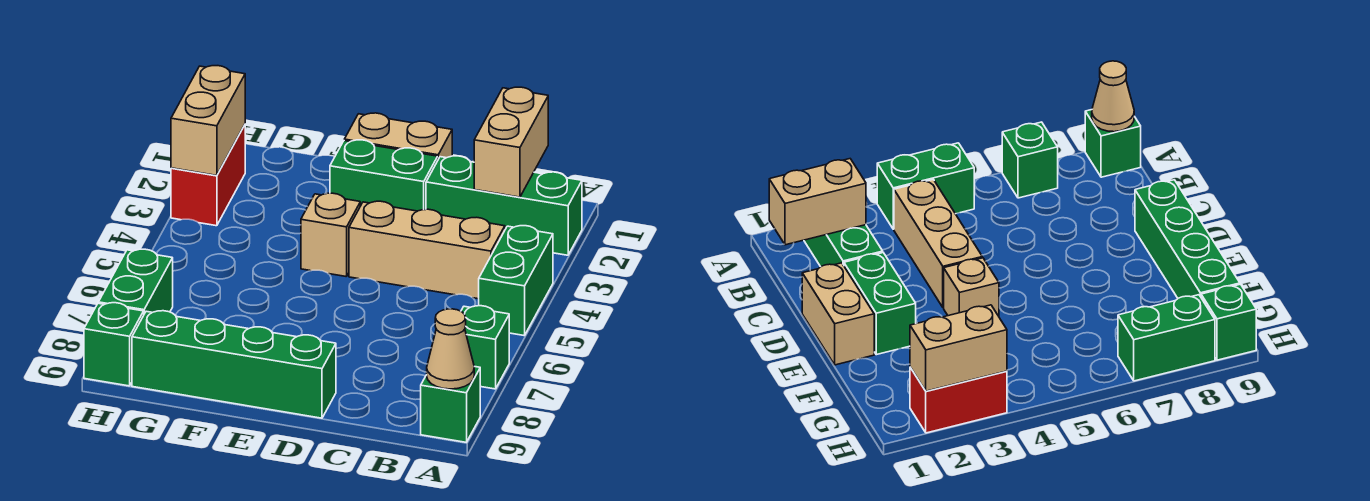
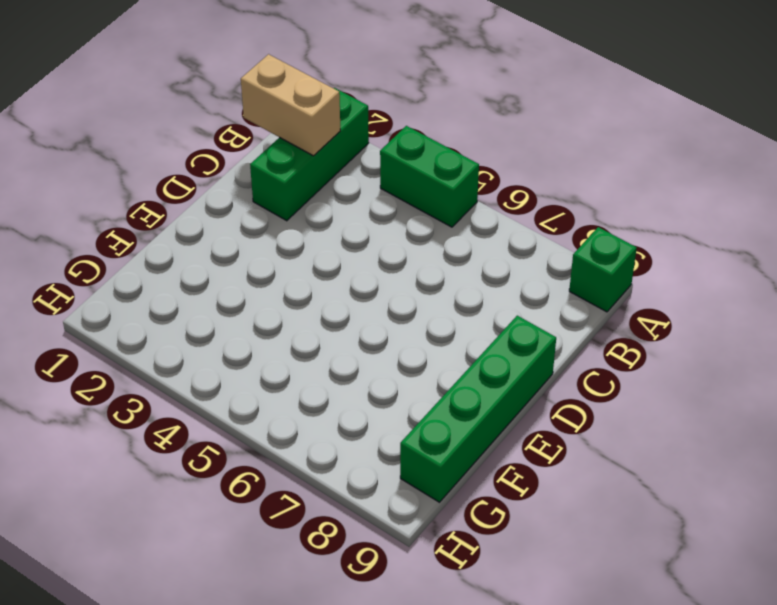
none -> green brick A7 level 1
none -> tan brick B4:D4 level 1
none -> tan brick D1:E1 level 1

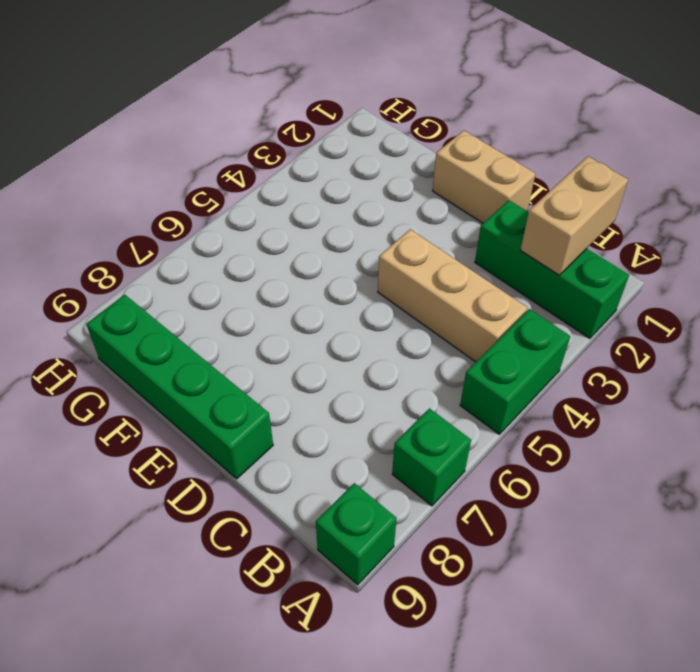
none -> green brick D2:E2 level 1
none -> tan brick E4 level 1
none -> red brick H2:H3 level 1

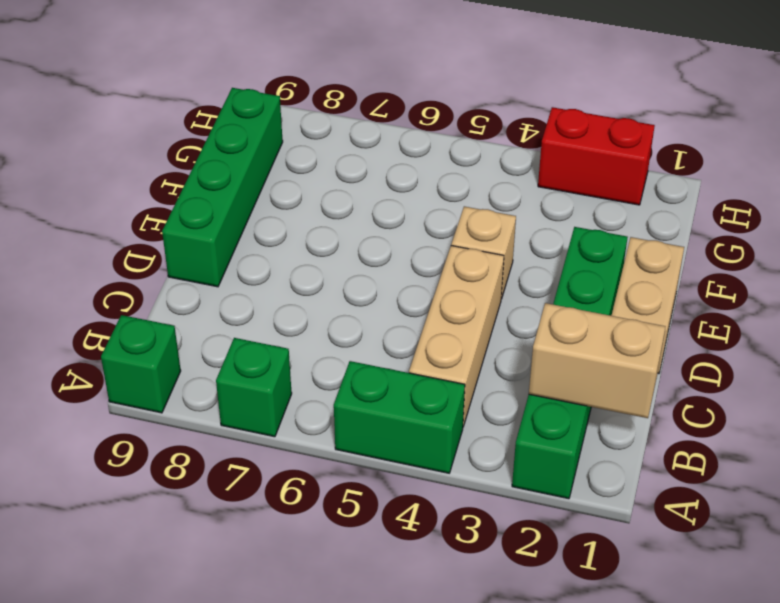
none -> green brick H7:H8 level 1
none -> green brick H9 level 1
none -> tan cone A9 level 2

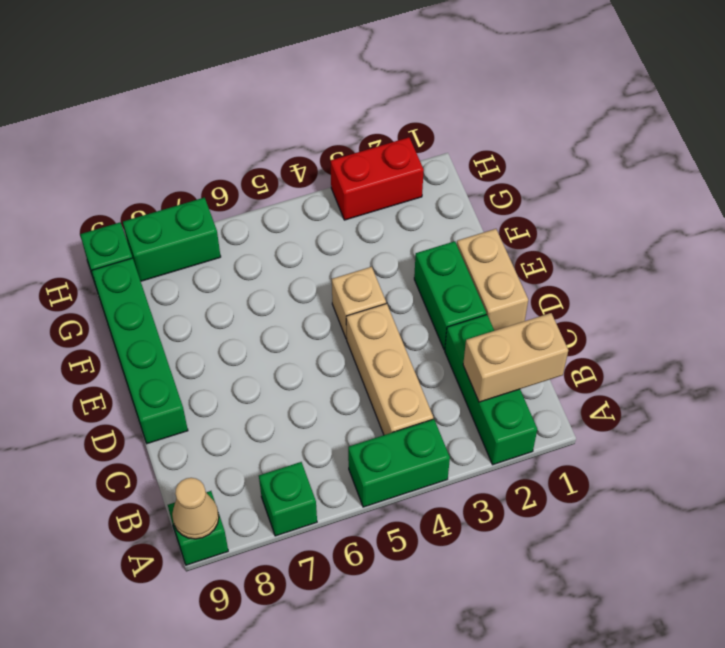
none -> tan brick H2:H3 level 2

